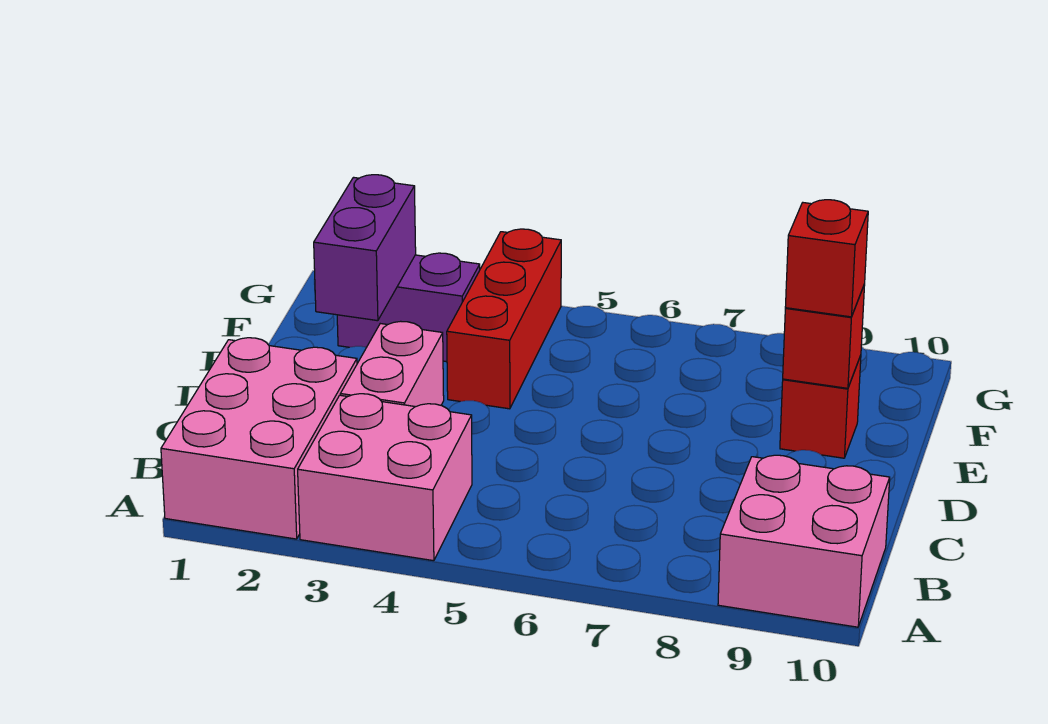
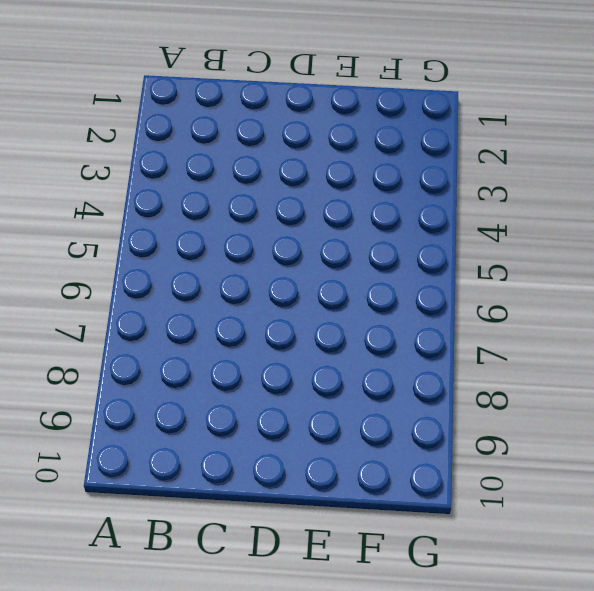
none -> pink brick A1:C2 level 1
none -> pink brick A3:B4 level 1

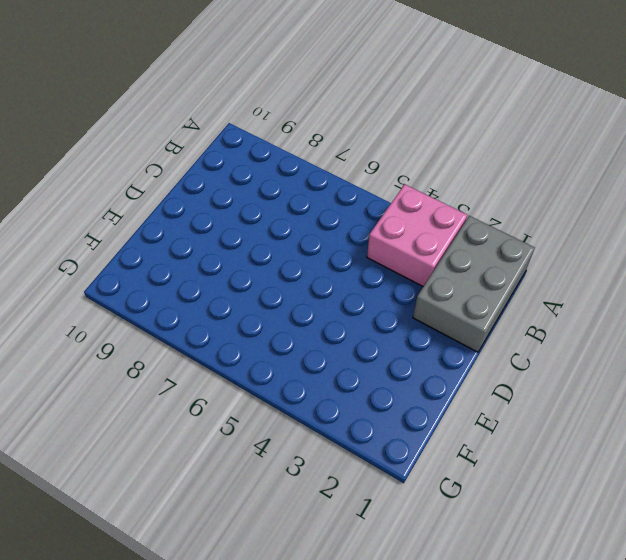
grey brick A1:C2 level 1 -> pink brick A1:C2 level 1
none -> pink brick A9:B10 level 1
none -> pink brick C3:D3 level 1

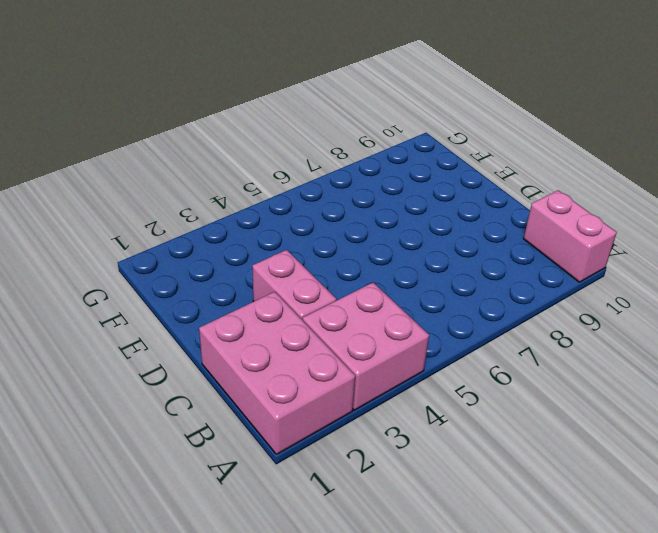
pink brick A10:B10 level 1 -> pink brick A9:B10 level 1
none -> red brick E4:G4 level 1
none -> red brick E9 level 1

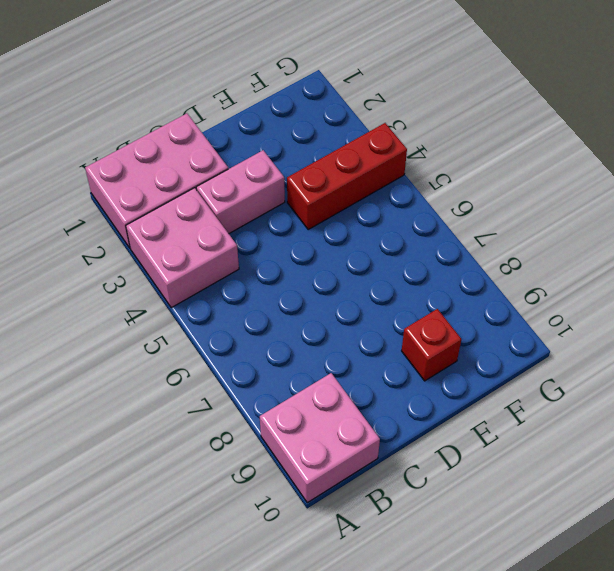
none -> purple brick F2:F3 level 1
none -> purple brick E2:F2 level 2

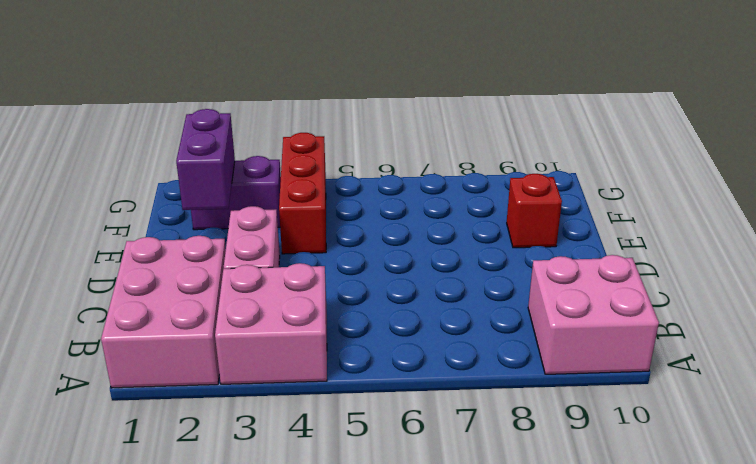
none -> red brick E9 level 2
none -> red brick E9 level 3

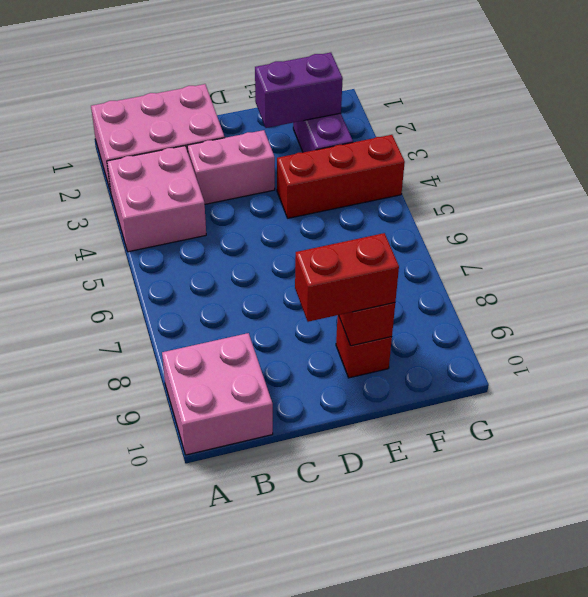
red brick D9:E9 level 3 -> red brick E9 level 3

